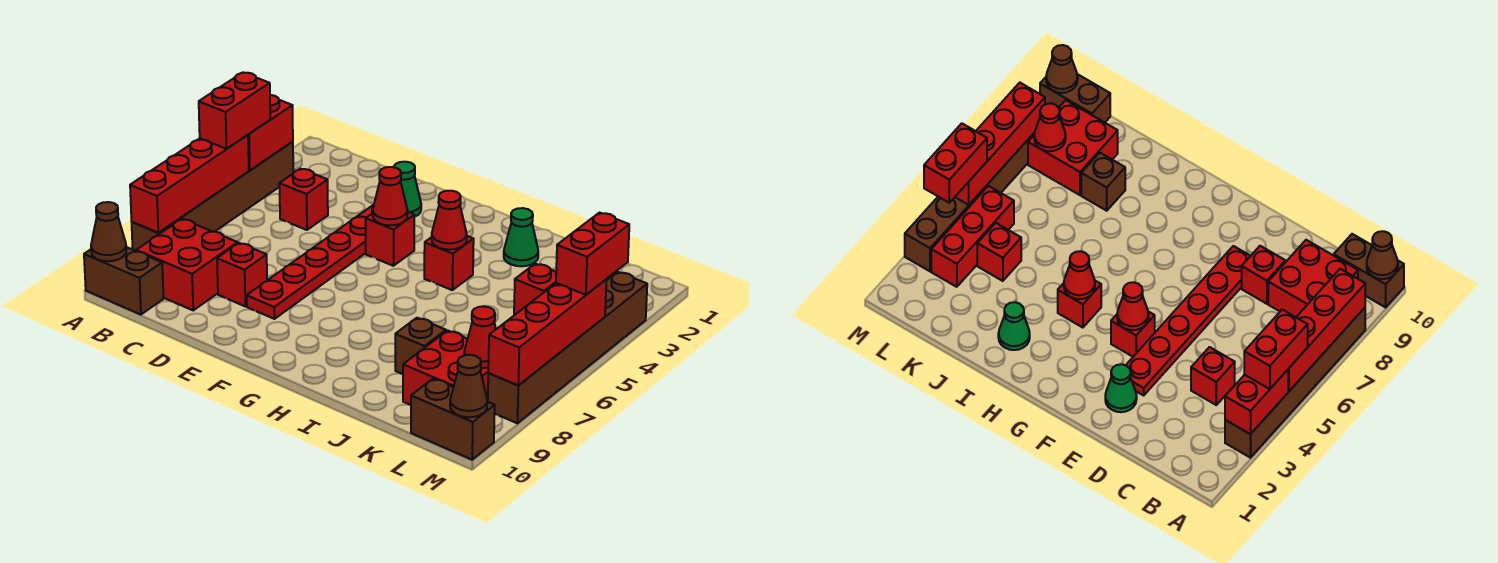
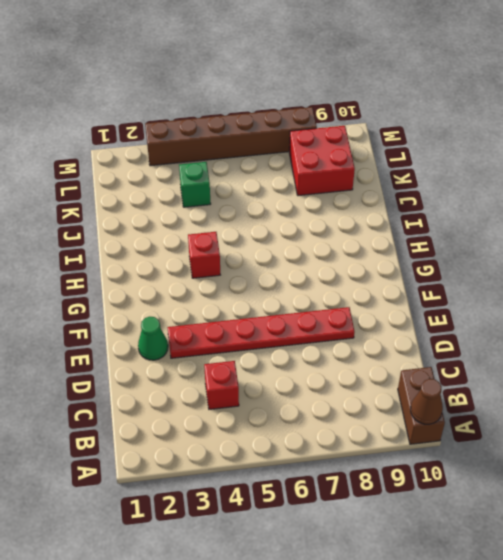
green brick K4 level 1 -> red brick K4 level 1
none -> brown brick A3:A8 level 1
none -> red brick B8:C9 level 1
none -> red brick D8 level 1

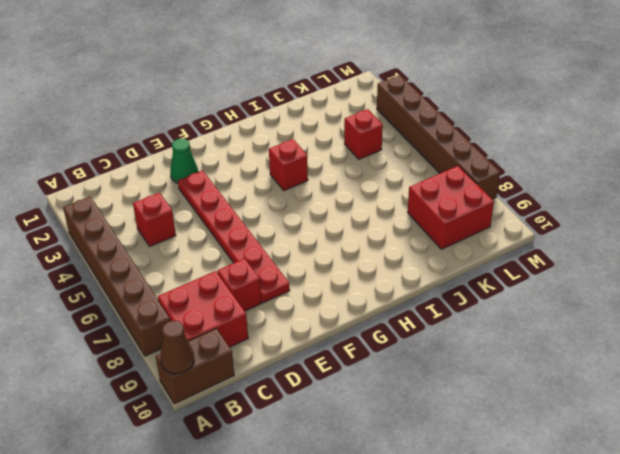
none -> red brick F4 level 1
none -> green cone I2 level 1
none -> brown brick J8 level 1

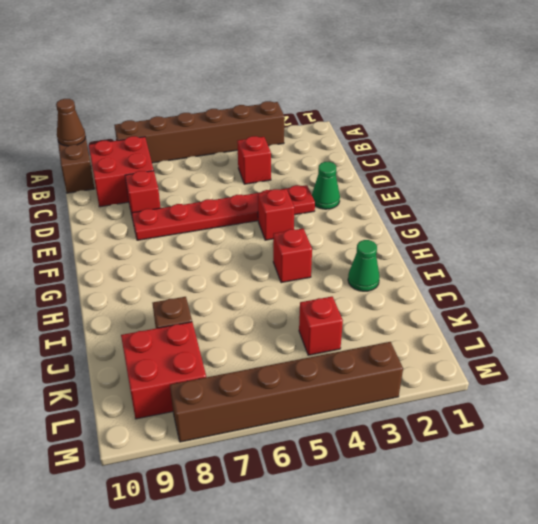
none -> red brick L3:L5 level 1
none -> brown brick L10:M10 level 1
none -> red brick A3:A4 level 2

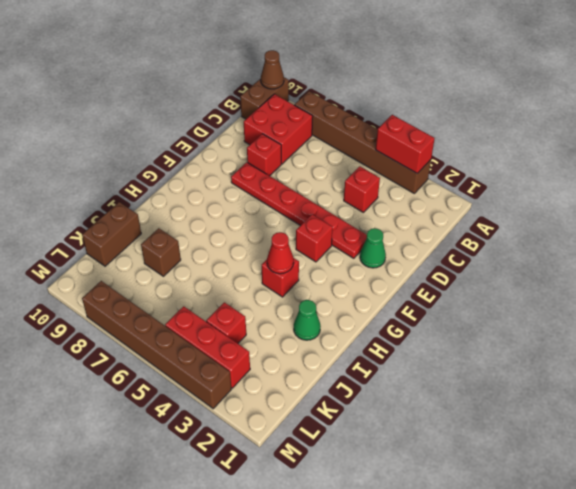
brown brick J10:K10 level 1 -> brown brick L10:M10 level 1
none -> red brick K8:L9 level 1
none -> red brick A5:A8 level 2
none -> red cone F4 level 2

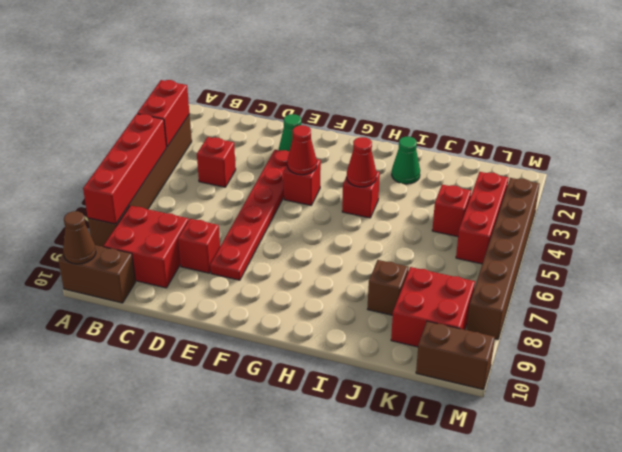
none -> red cone L8 level 2
none -> red brick M5:M8 level 2
none -> brown cone M10 level 2

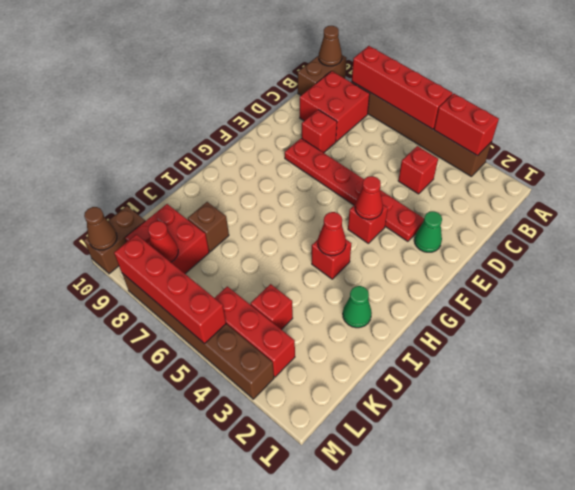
none -> red brick A4:A5 level 3
none -> red brick M4:M5 level 3

